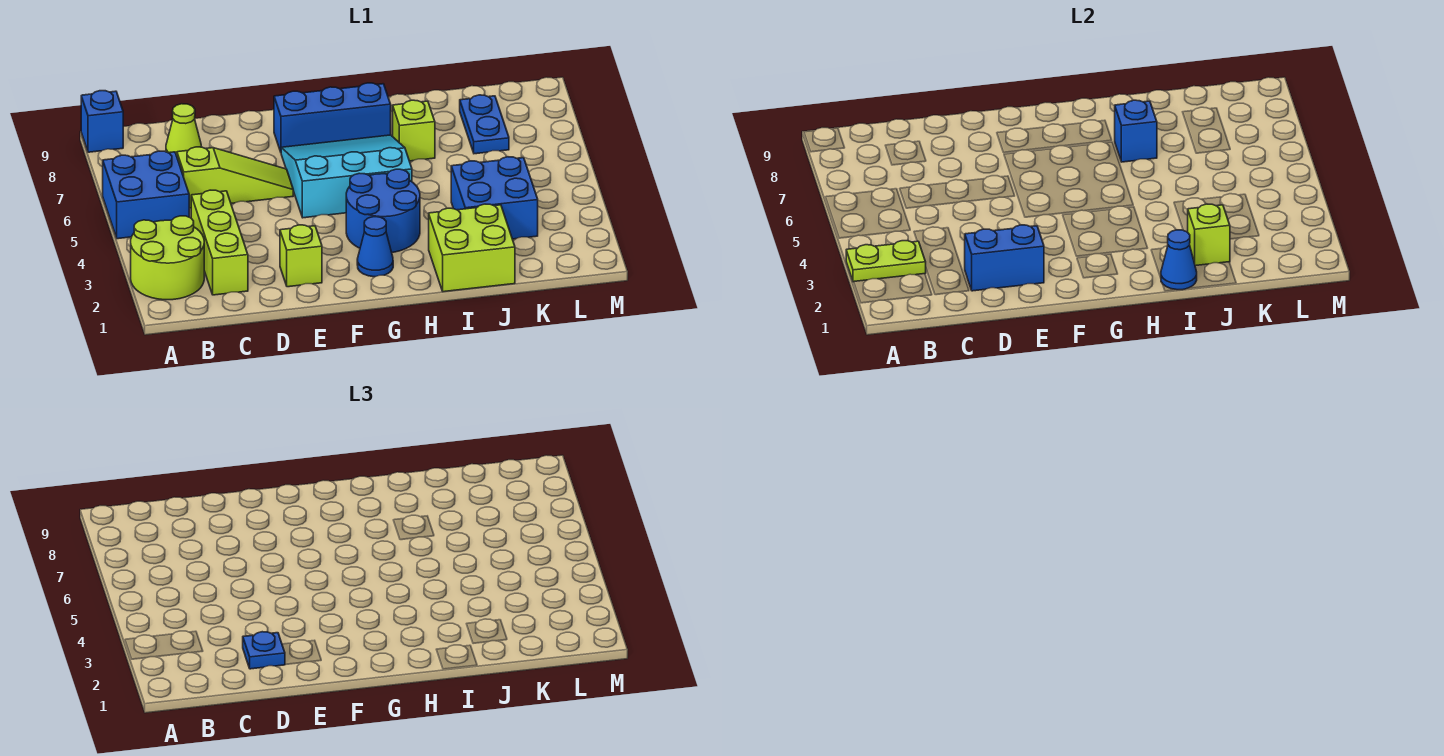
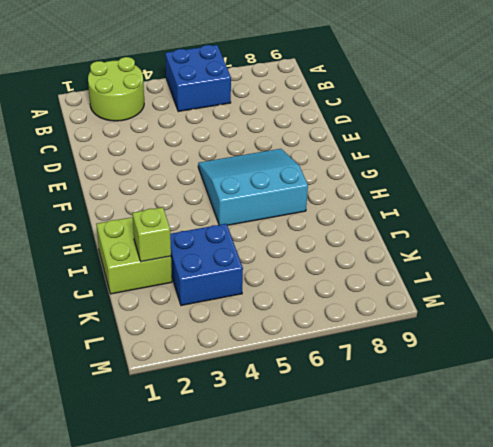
cyan slope F5:H7 level 1 top H -> cyan slope F5:H7 level 1 top 5
none -> blue brick A9 level 1
none -> lime brick C2:C4 level 1
none -> lime slope C6:E6 level 1 top C

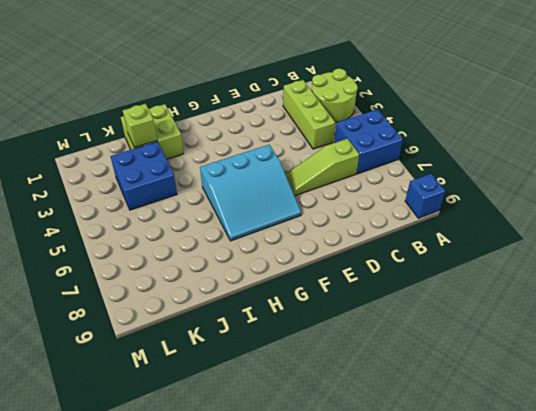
none -> lime cone C8 level 1
none -> lime brick E2 level 1
none -> blue brick F8:H8 level 1

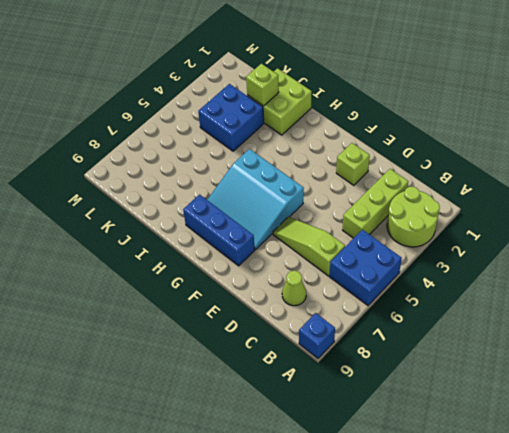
none -> blue cone G2 level 1
none -> blue round brick G3:H4 level 1
none -> lime brick I7 level 1

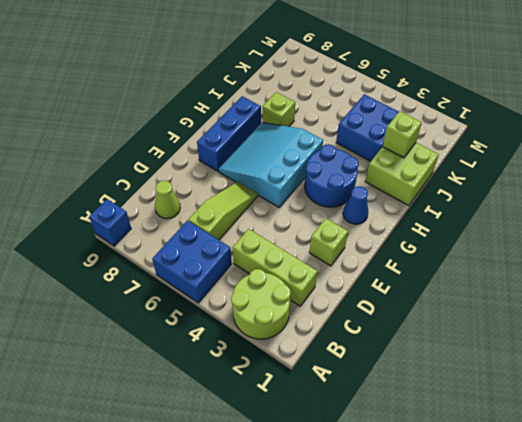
none -> blue plate K7:K8 level 1
none -> lime plate A3:B3 level 2
none -> blue brick D2:E2 level 2

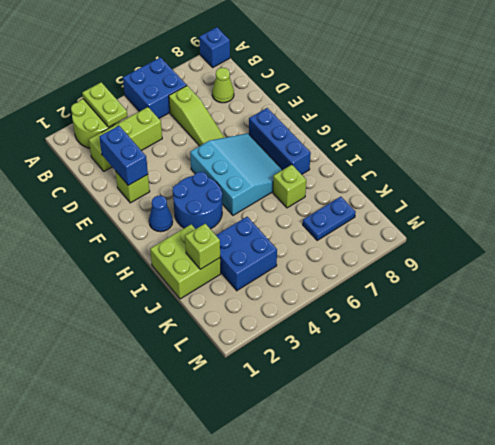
none -> blue cone I1 level 2
none -> blue brick I7 level 2
none -> blue plate D2 level 3

